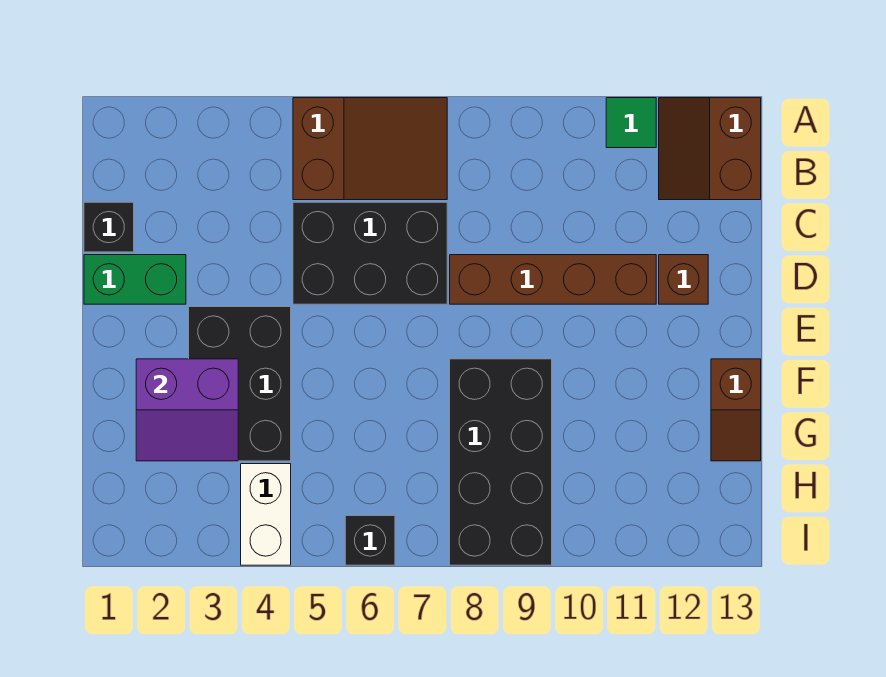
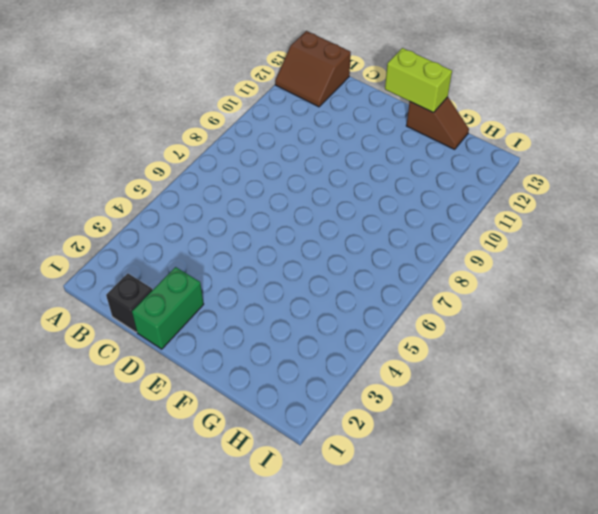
lime brick E13:F13 level 2 -> none
none -> brown slope A5:B7 level 1 top 5
none -> green tile A11 level 1
none -> black brick C5:D7 level 1

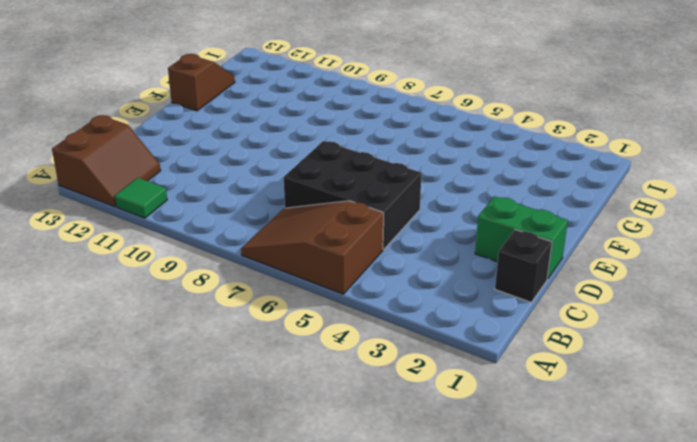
none -> brown brick D8:D11 level 1
none -> brown brick D12 level 1
none -> black brick E3:G4 level 1

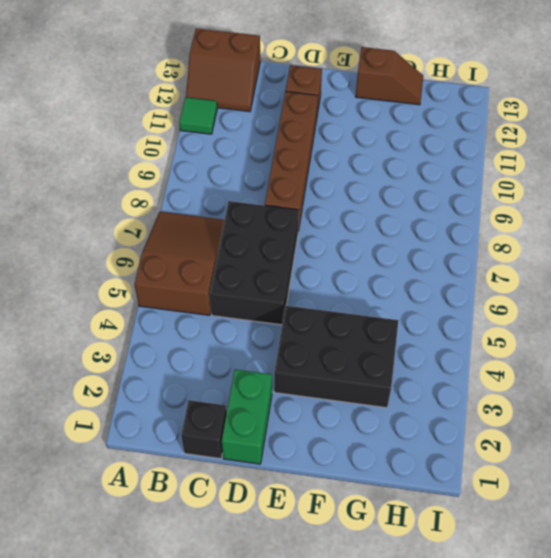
none -> black brick F8:I9 level 1
none -> white brick H4:I4 level 1
none -> black brick I6 level 1

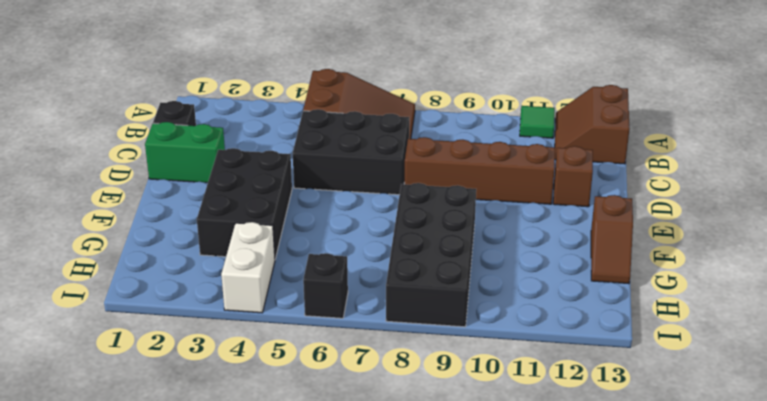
none -> purple slope F2:G3 level 2 top F

